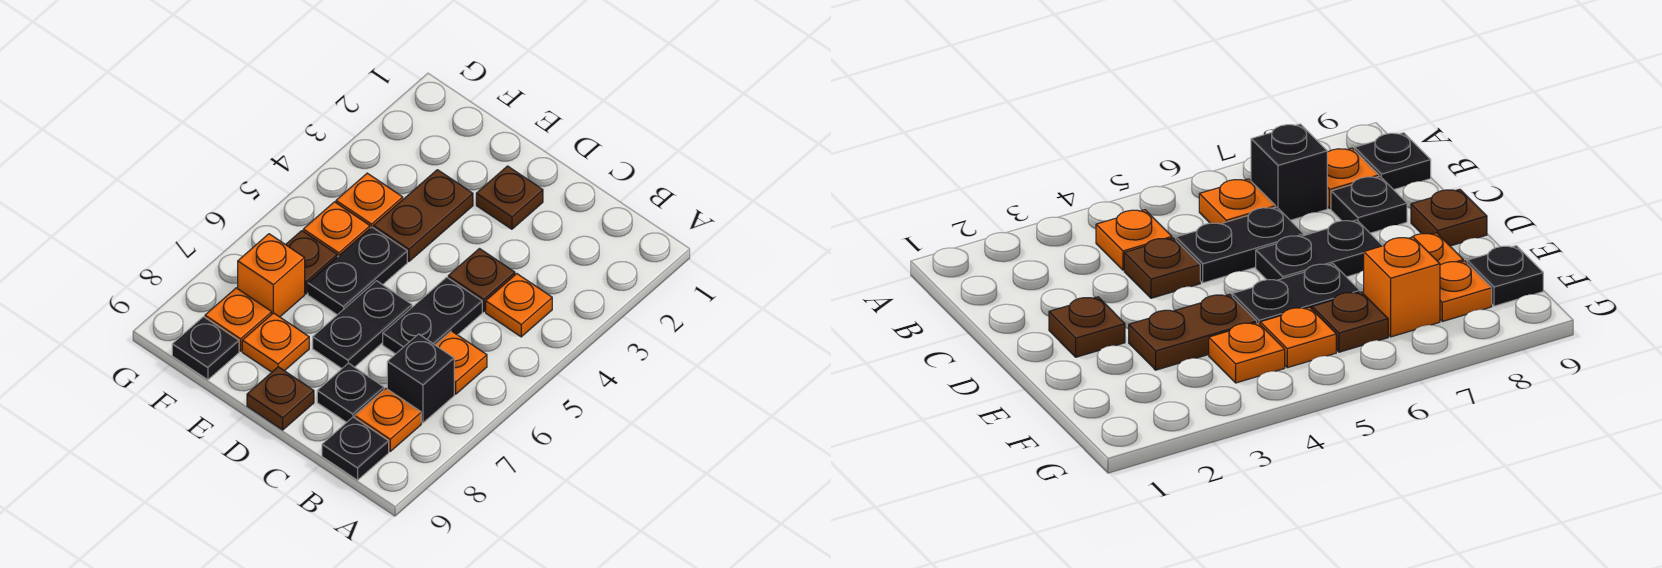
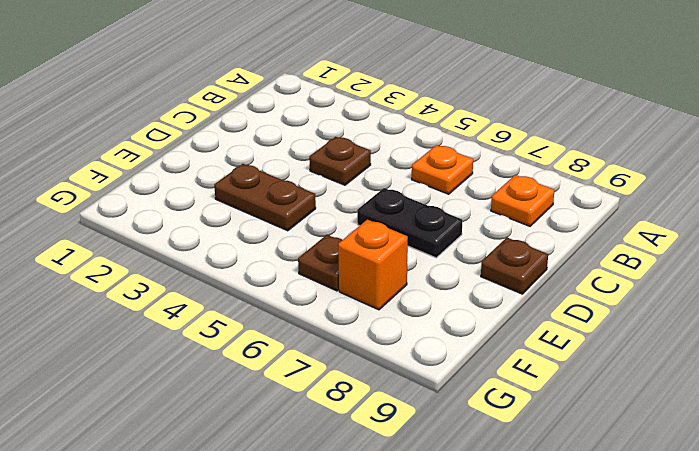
none -> orange plate B4 level 1
none -> black brick B7 level 1
none -> black plate B9 level 1

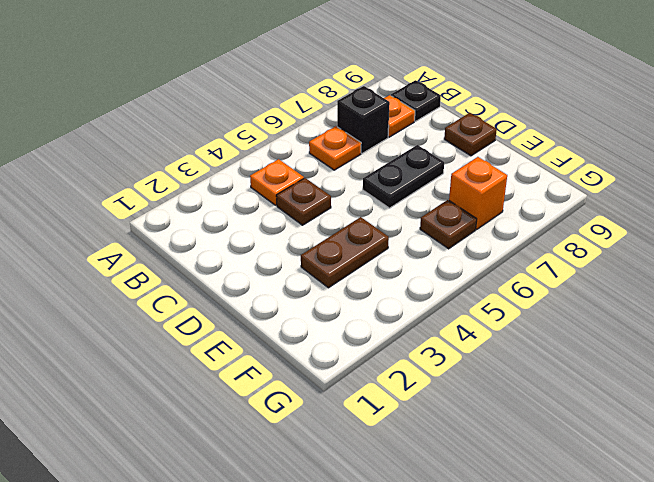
none -> black plate C5:C6 level 1
none -> black plate C8 level 1
none -> brown plate D2 level 1

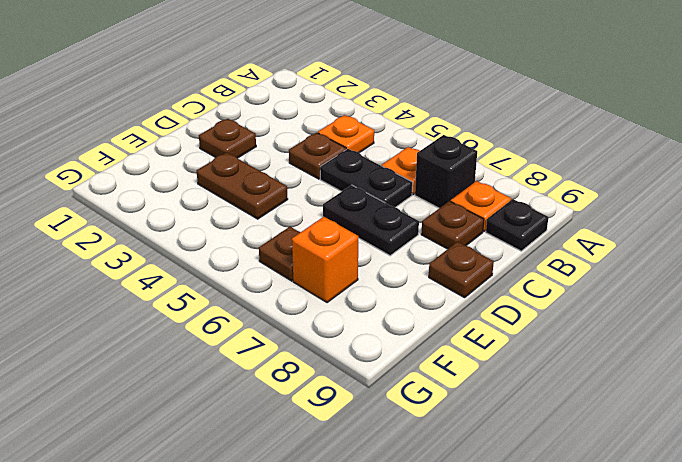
brown plate C8 level 1 -> black plate C8 level 1
none -> black plate E5:E6 level 1
none -> orange plate E8 level 1
none -> orange plate F4 level 1

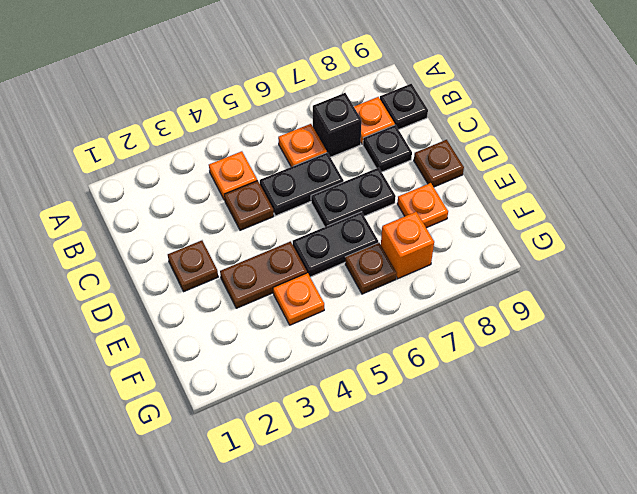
none -> orange plate F5 level 1
none -> orange plate F8 level 1
none -> black plate F9 level 1

